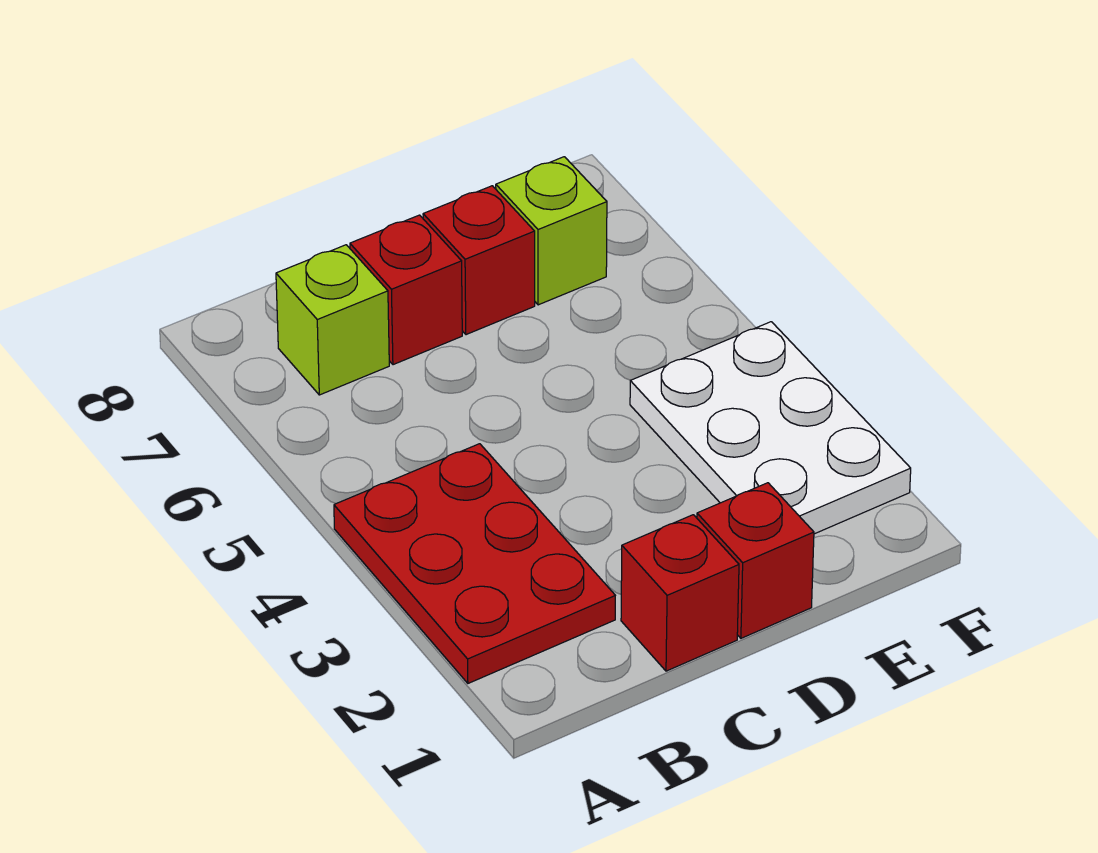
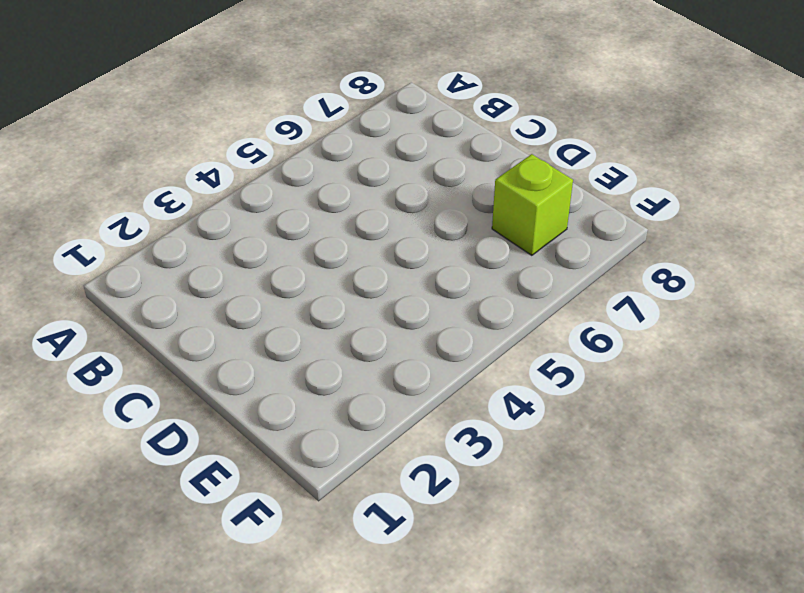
none -> red plate A2:B4 level 1
none -> lime brick B7 level 1

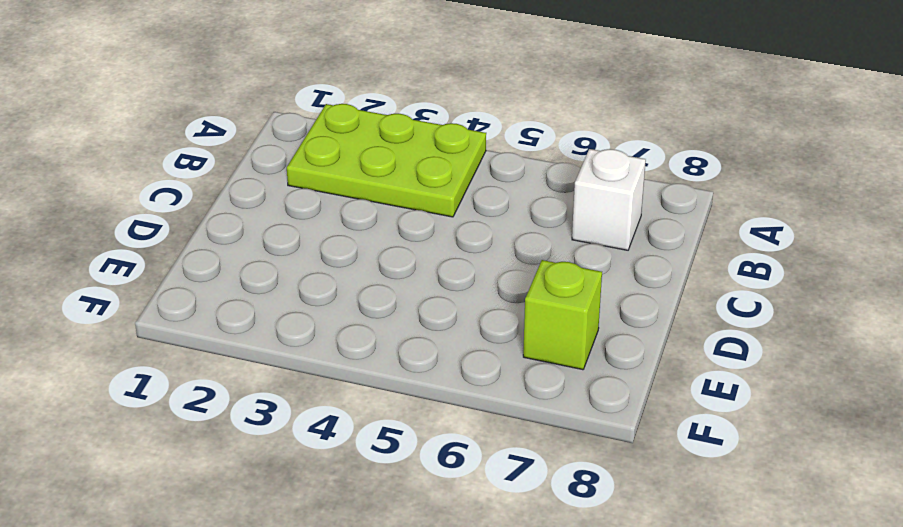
lime plate A2:B4 level 1 -> red plate A2:B4 level 1
white brick B7 level 1 -> lime brick B7 level 1
none -> red brick C1 level 1
none -> red brick C7 level 1

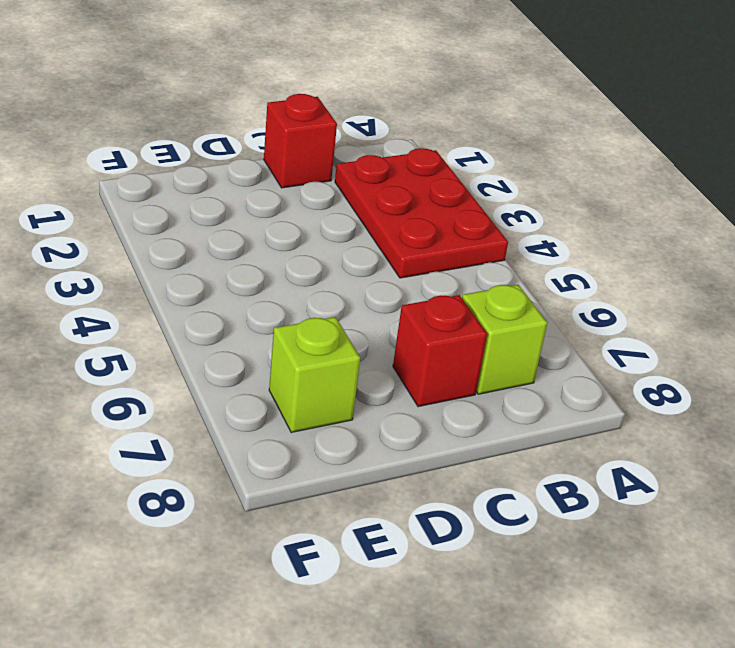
none -> red brick D1 level 1
none -> red brick D7 level 1

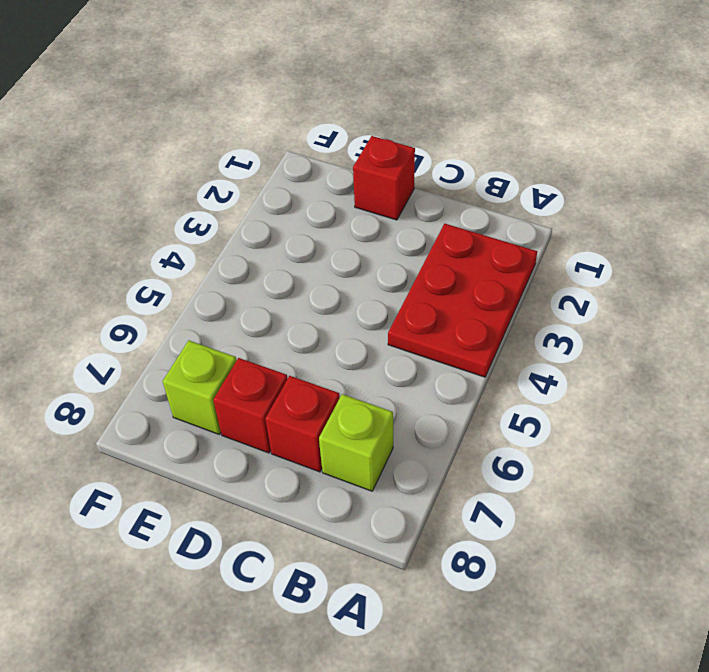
none -> red brick C1 level 1
none -> white plate E2:F4 level 1

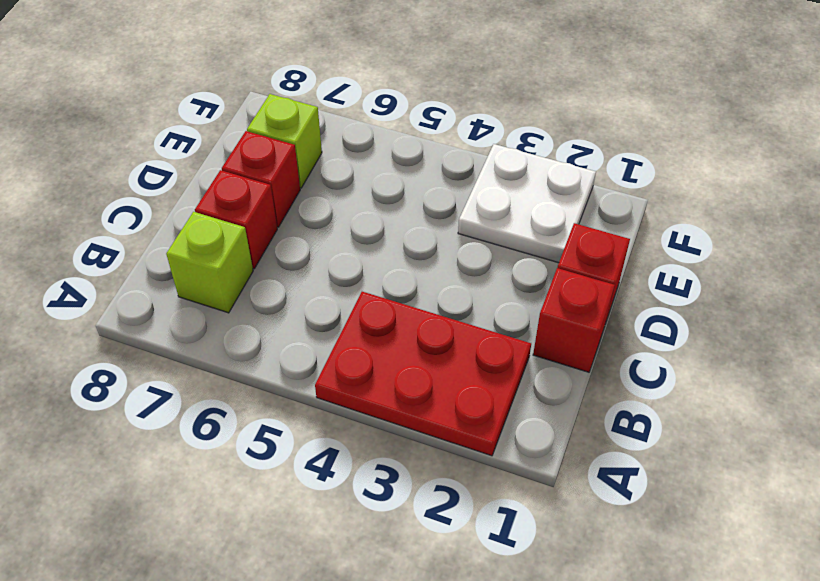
white plate E2:F3 level 1 -> white plate E2:F4 level 1

